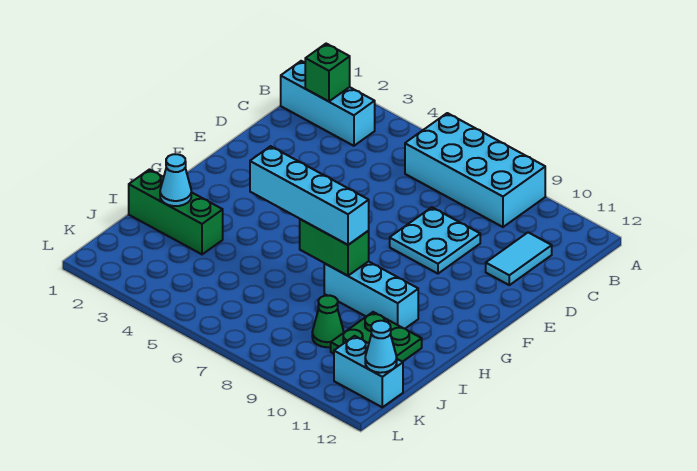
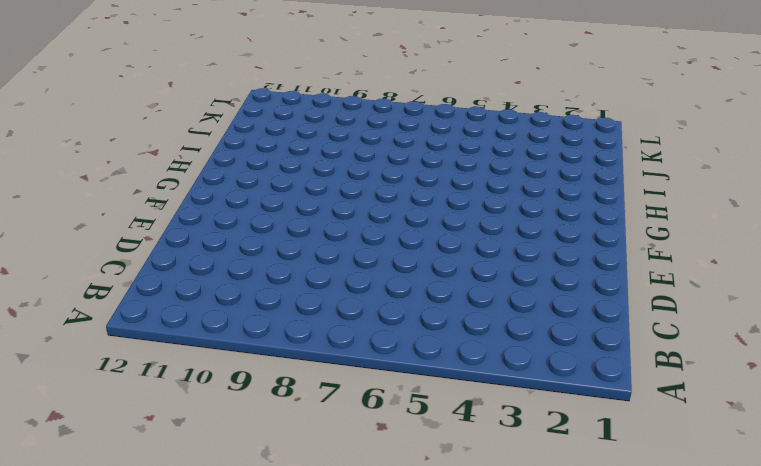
none -> cyan brick A6:B9 level 1
none -> cyan brick B1:B3 level 1
none -> cyan tile C11:D11 level 1

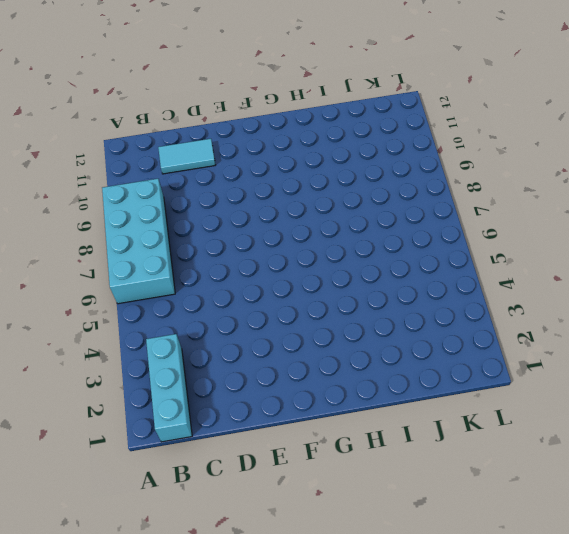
none -> cyan plate D8:E9 level 1
none -> cyan brick H8:H10 level 1
none -> green brick I1:I3 level 1

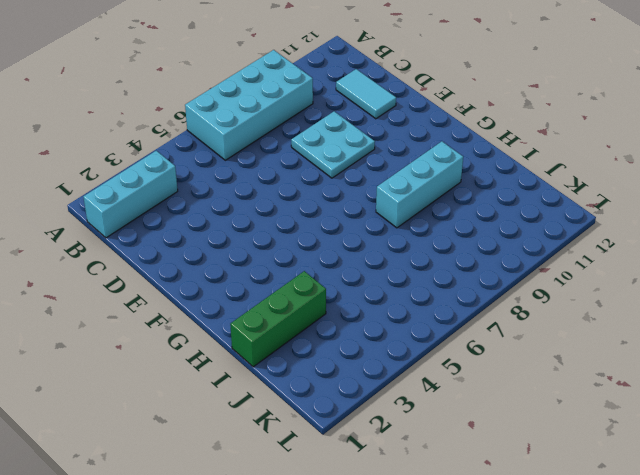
none -> green plate I10:J11 level 1
none -> green cone J9 level 1
none -> cyan brick K11:K12 level 1

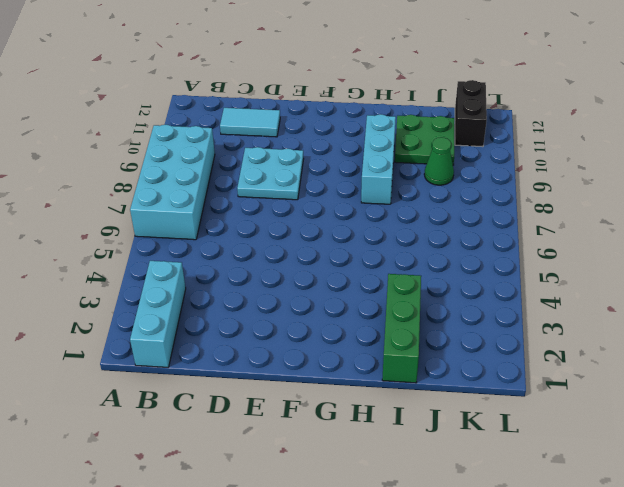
black brick K11:K12 level 1 -> cyan brick K11:K12 level 1
none -> green brick B2 level 2
none -> green brick H7:H8 level 2
none -> cyan cone I2 level 2

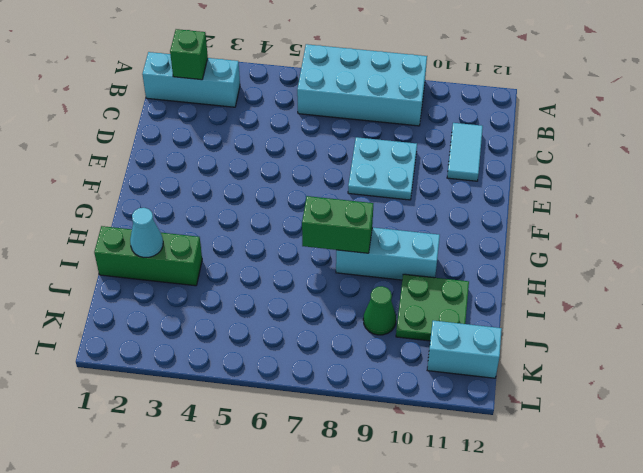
none -> cyan cone K12 level 2
none -> cyan brick H5:H8 level 3

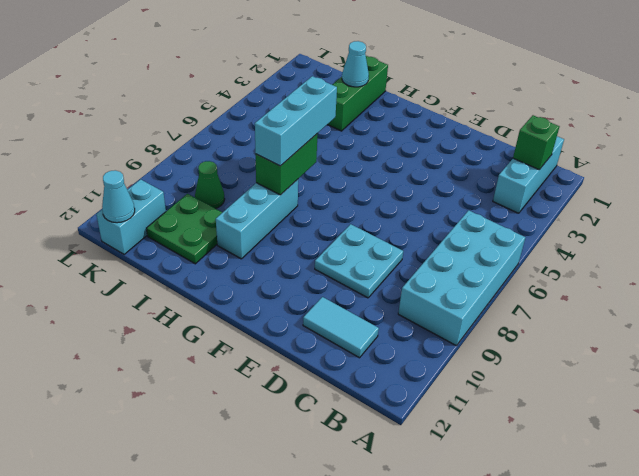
cyan brick H6:H8 level 3 -> cyan brick H5:H8 level 3

